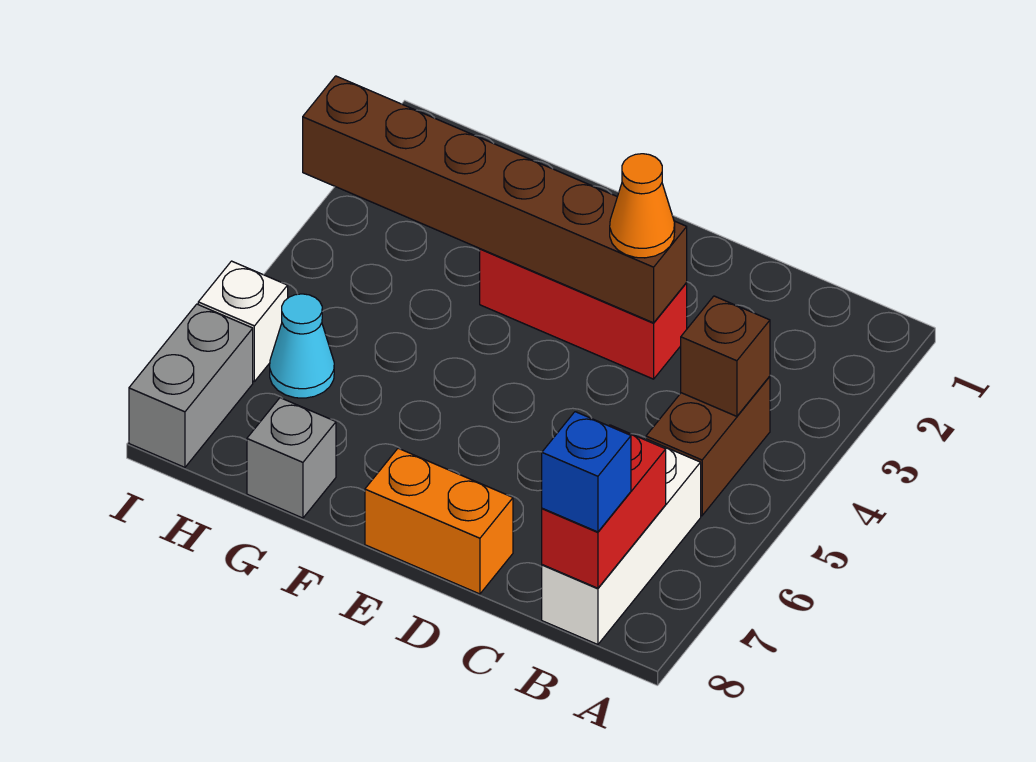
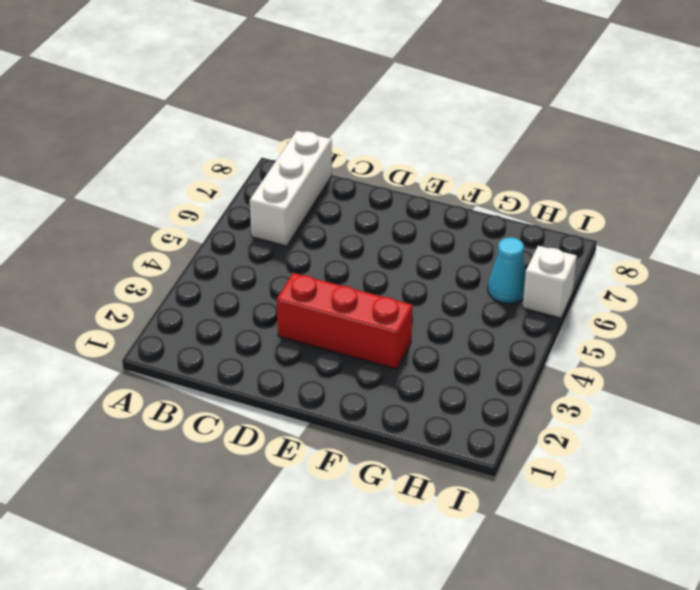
none -> brown brick B4:B5 level 1
none -> orange brick D8:E8 level 1
none -> grey brick G8 level 1

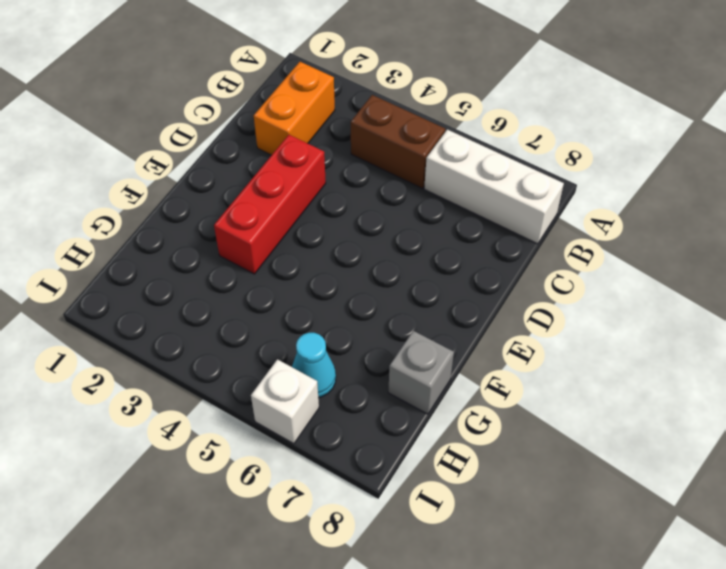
orange brick B2:C2 level 1 -> orange brick D8:E8 level 1
none -> grey brick I7:I8 level 1
none -> brown brick B4 level 2
none -> red brick B7:B8 level 2

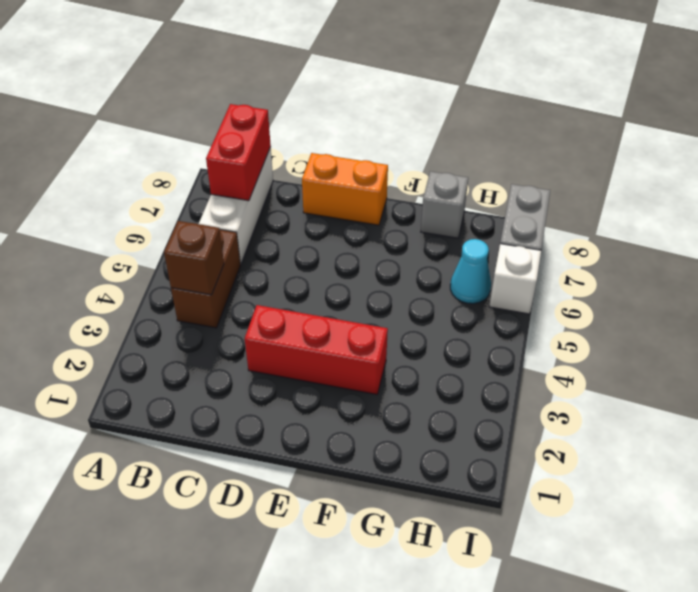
none -> brown brick D3:I3 level 2
none -> blue brick B8 level 3
none -> orange cone D3 level 3

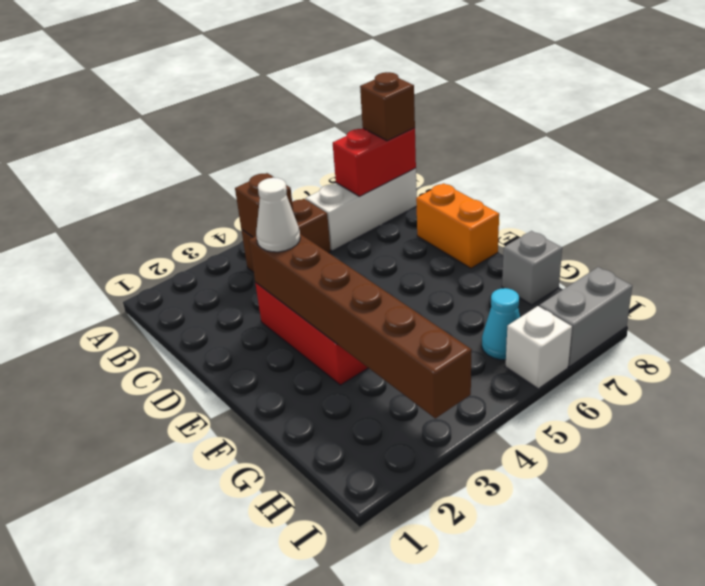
brown brick B8 level 3 -> blue brick B8 level 3
white cone D3 level 3 -> orange cone D3 level 3

